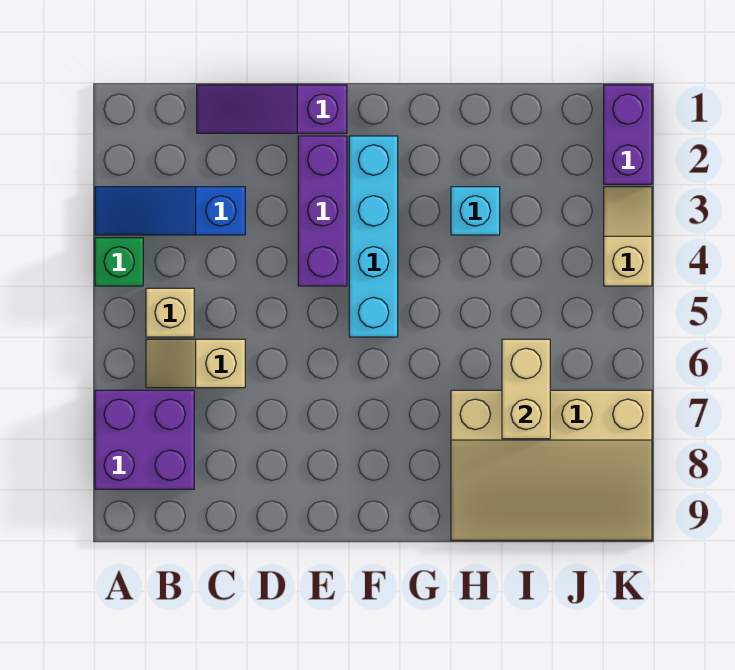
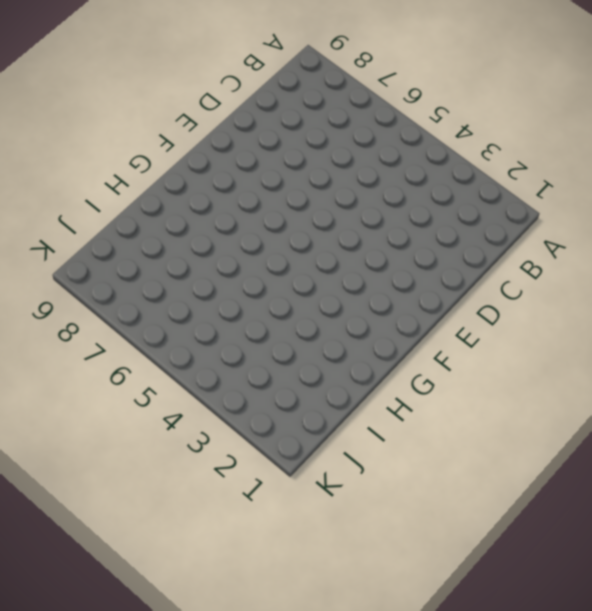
none -> blue slope A3:C3 level 1 top C
none -> green brick A4 level 1
none -> purple brick A7:B8 level 1

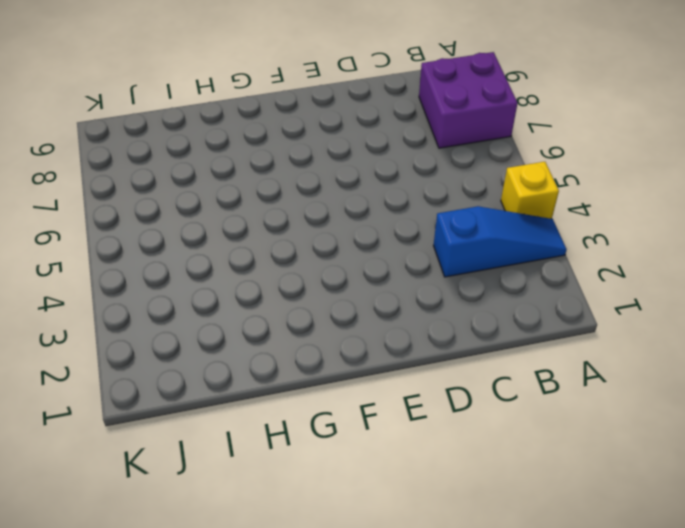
yellow brick A4 level 1 -> green brick A4 level 1
none -> tan brick B5 level 1
none -> tan slope B6:C6 level 1 top C
none -> purple slope C1:E1 level 1 top E

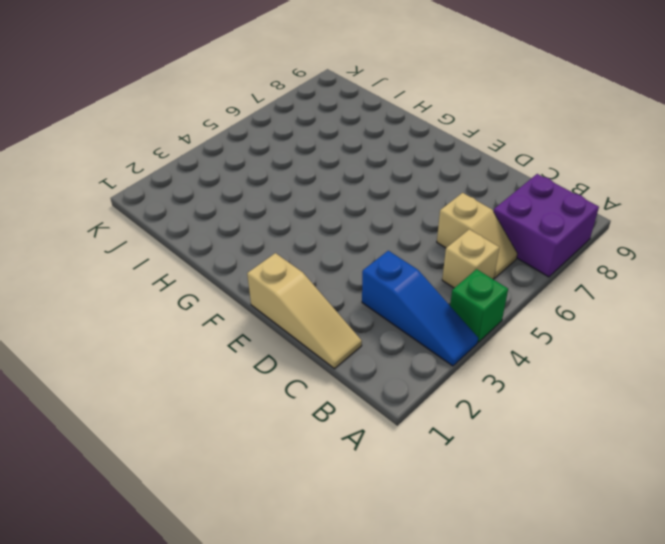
tan slope C1:E1 level 1 top E -> purple slope C1:E1 level 1 top E
none -> purple brick E2:E4 level 1
none -> cyan brick F2:F5 level 1
none -> cyan brick H3 level 1

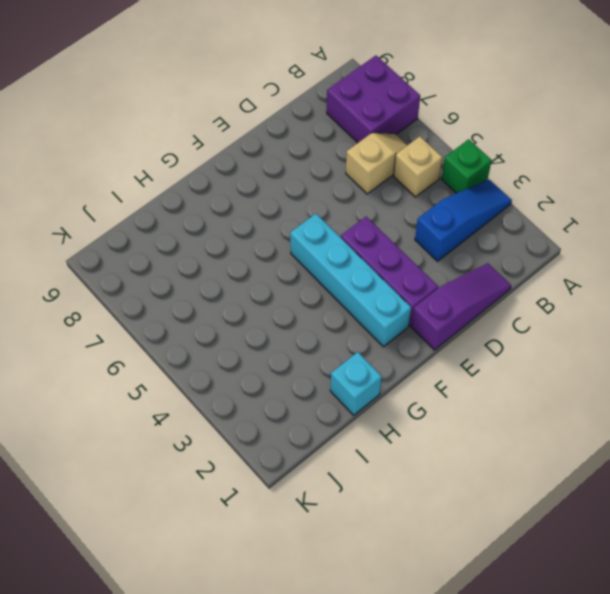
cyan brick H1 level 1 -> cyan brick H3 level 1
none -> tan slope H7:K9 level 1 top 7
none -> purple brick K1:K2 level 1
none -> tan slope K3:K4 level 1 top 4

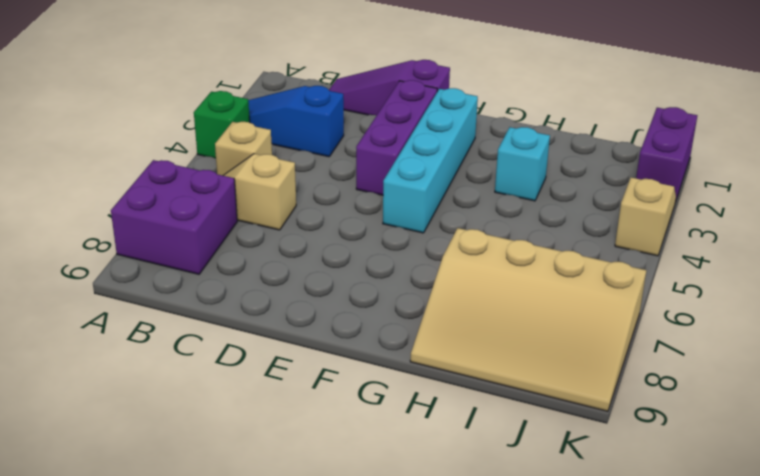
none -> tan brick I6:I7 level 2

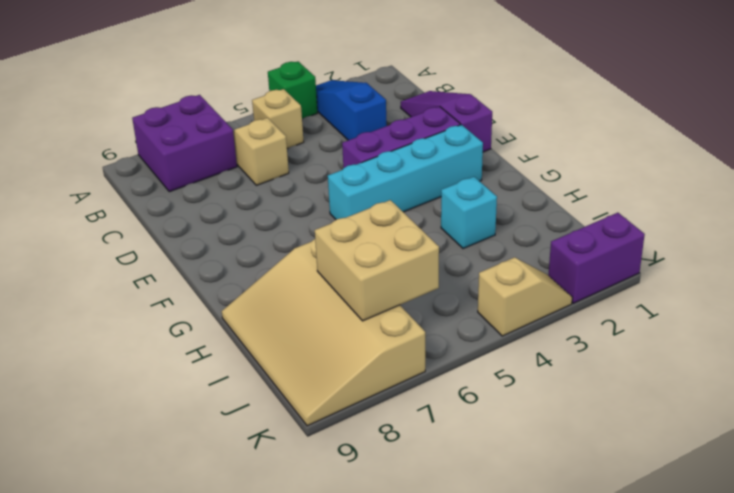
tan brick I6:J7 level 2 -> tan brick I6:I7 level 2

